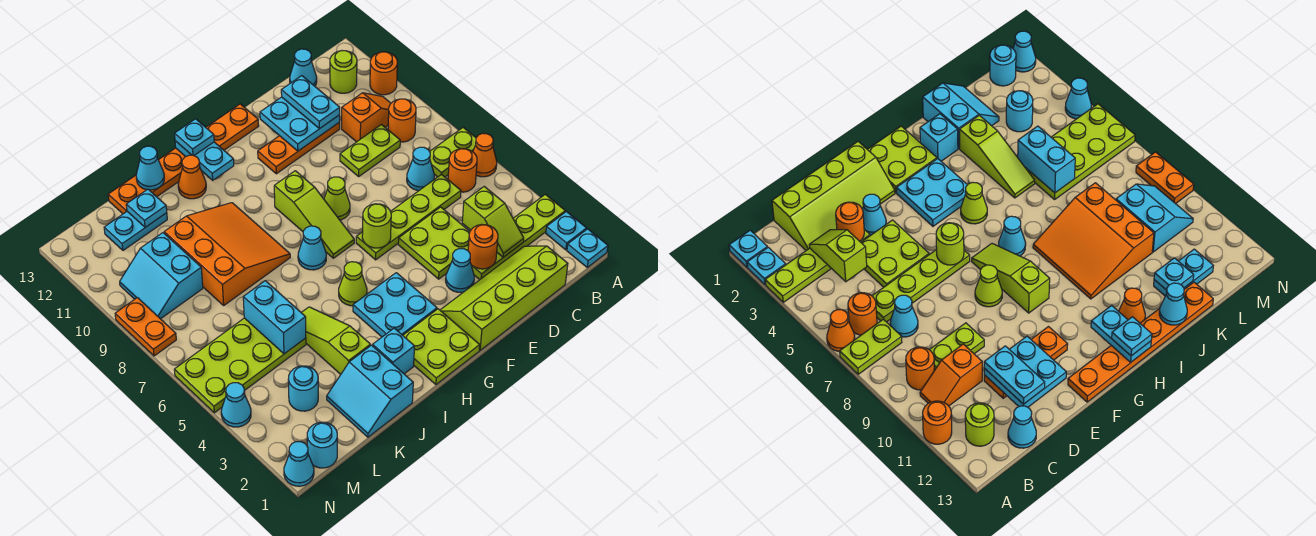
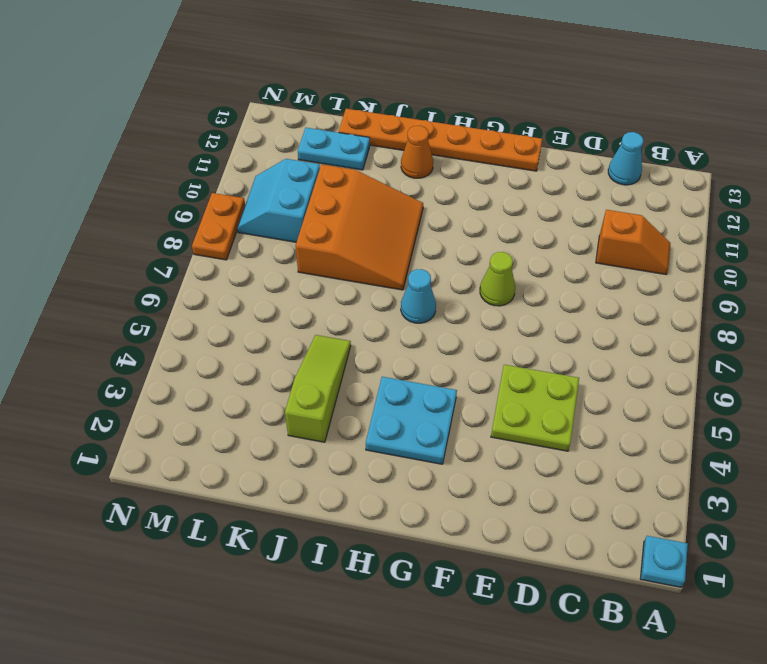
none -> cyan plate A2 level 1
none -> lime plate A3:D3 level 1
none -> orange cone A6 level 1
none -> lime plate A7:B7 level 1

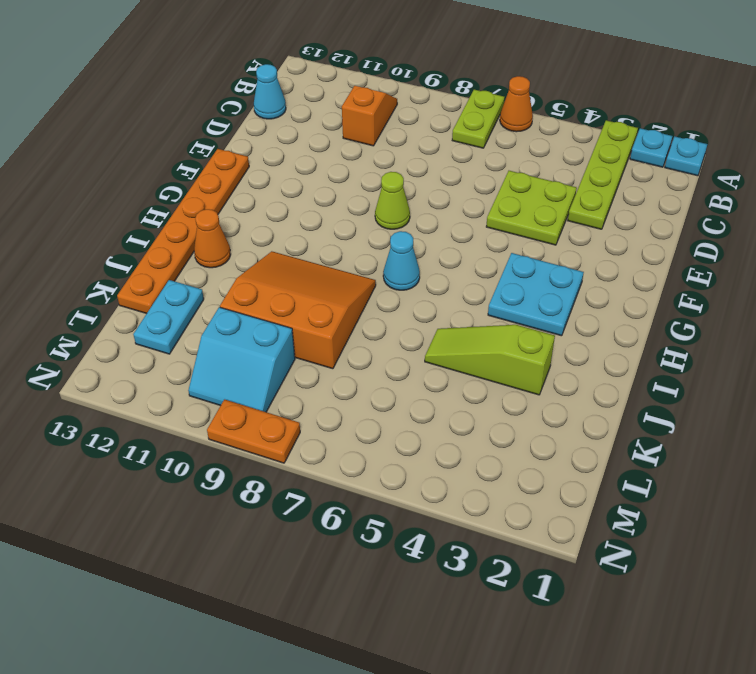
none -> orange round brick A11 level 1
none -> orange round brick B6 level 1
none -> orange round brick B9 level 1
none -> lime round brick B12 level 1

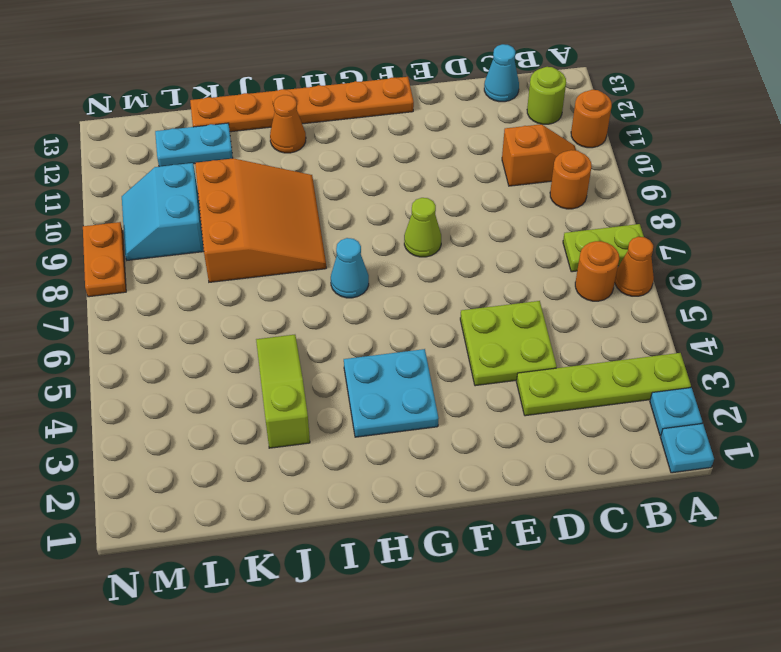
none -> lime slope C1:F2 level 1 top 1
none -> lime plate C6:F6 level 1
none -> cyan cone C7 level 1
none -> lime plate C9:D9 level 1

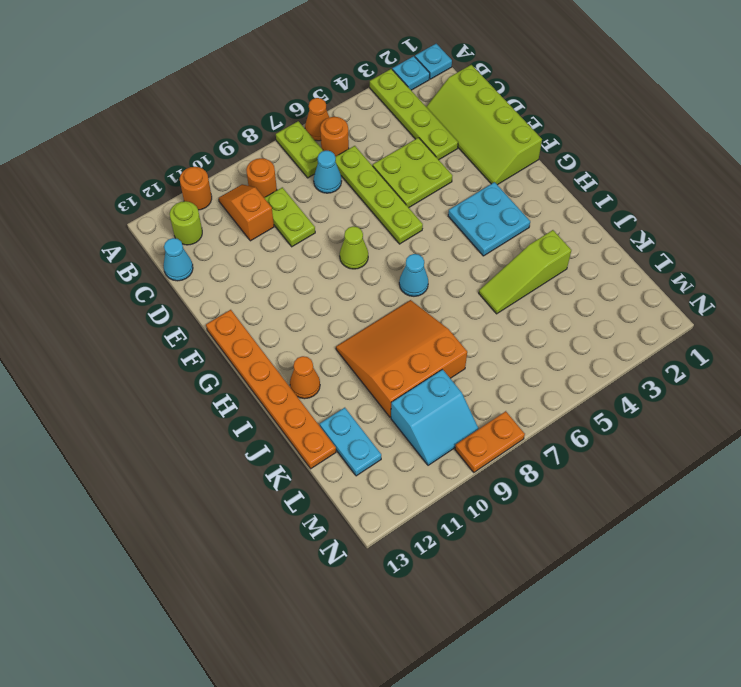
none -> orange plate D11:F11 level 1
none -> cyan cone E3 level 1
none -> lime plate G1:H2 level 1
none -> lime slope G7:G9 level 1 top 9

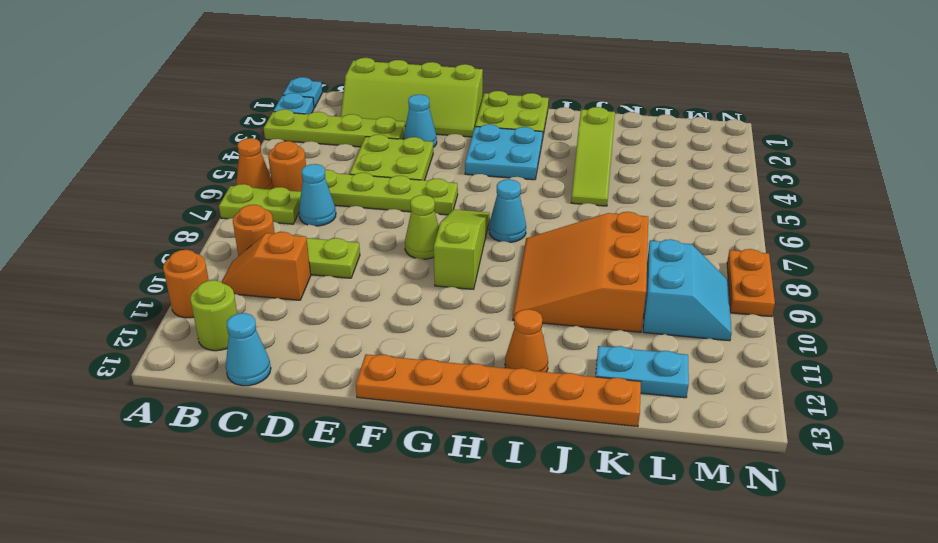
none -> orange plate D11:F11 level 1
none -> lime cone H5 level 1
none -> cyan brick I2 level 1
none -> cyan slope J1:K2 level 1 top J

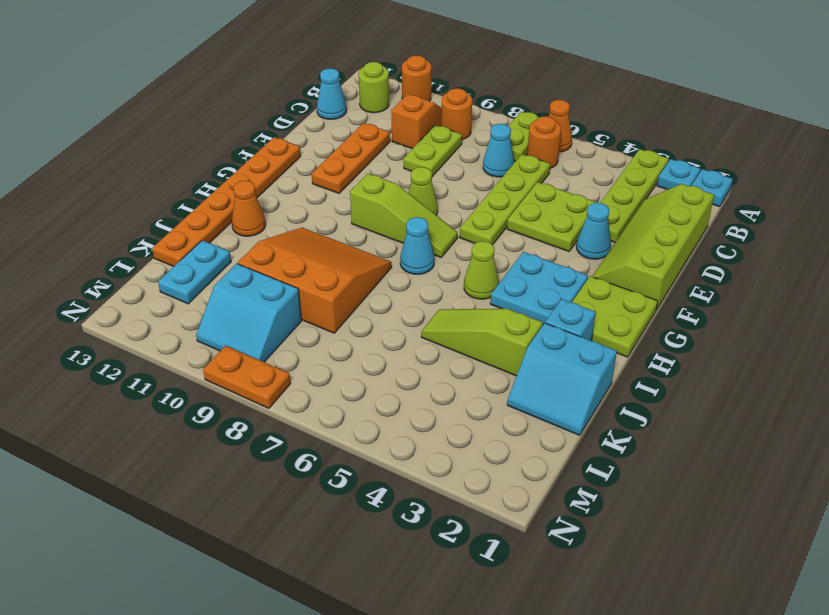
none -> lime plate K5:N6 level 1
none -> cyan round brick L3 level 1
none -> cyan round brick M1 level 1
none -> cyan cone N1 level 1

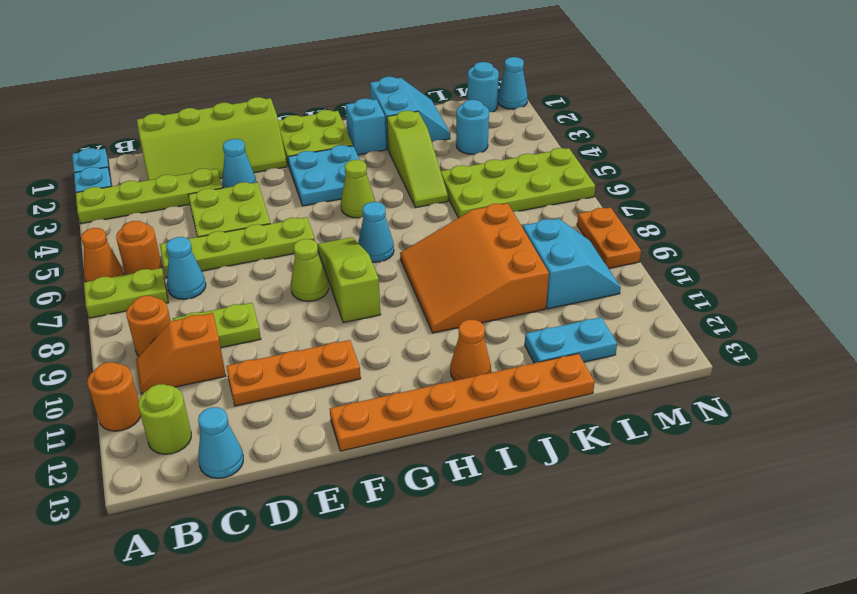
none -> cyan cone N4 level 1
none -> lime slope C3:C4 level 2 top 4
none -> orange round brick D3 level 2
none -> cyan plate D11:E12 level 2

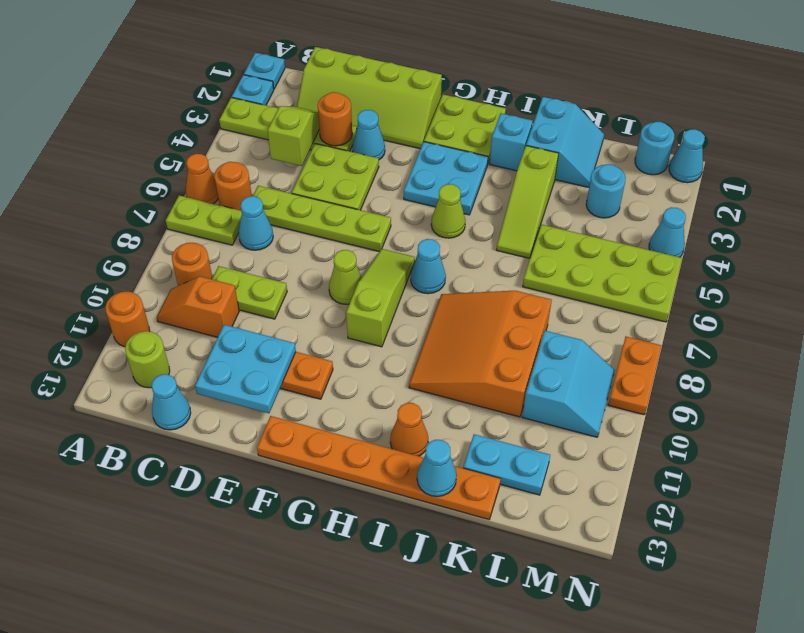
none -> lime round brick F6 level 2
none -> cyan plate H12:H13 level 2
none -> cyan brick K5:K6 level 2
none -> cyan plate K12 level 2

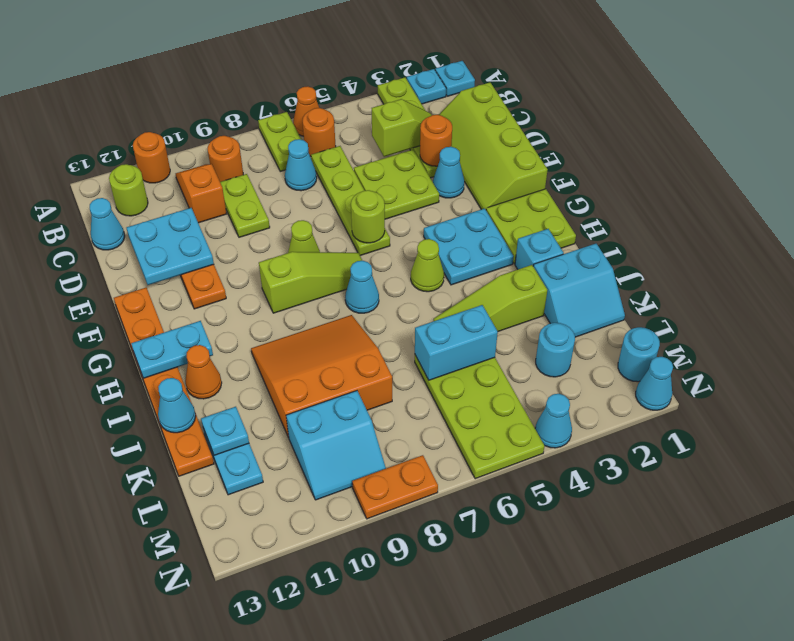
none -> cyan plate D11:D12 level 3
none -> cyan plate H13 level 3

